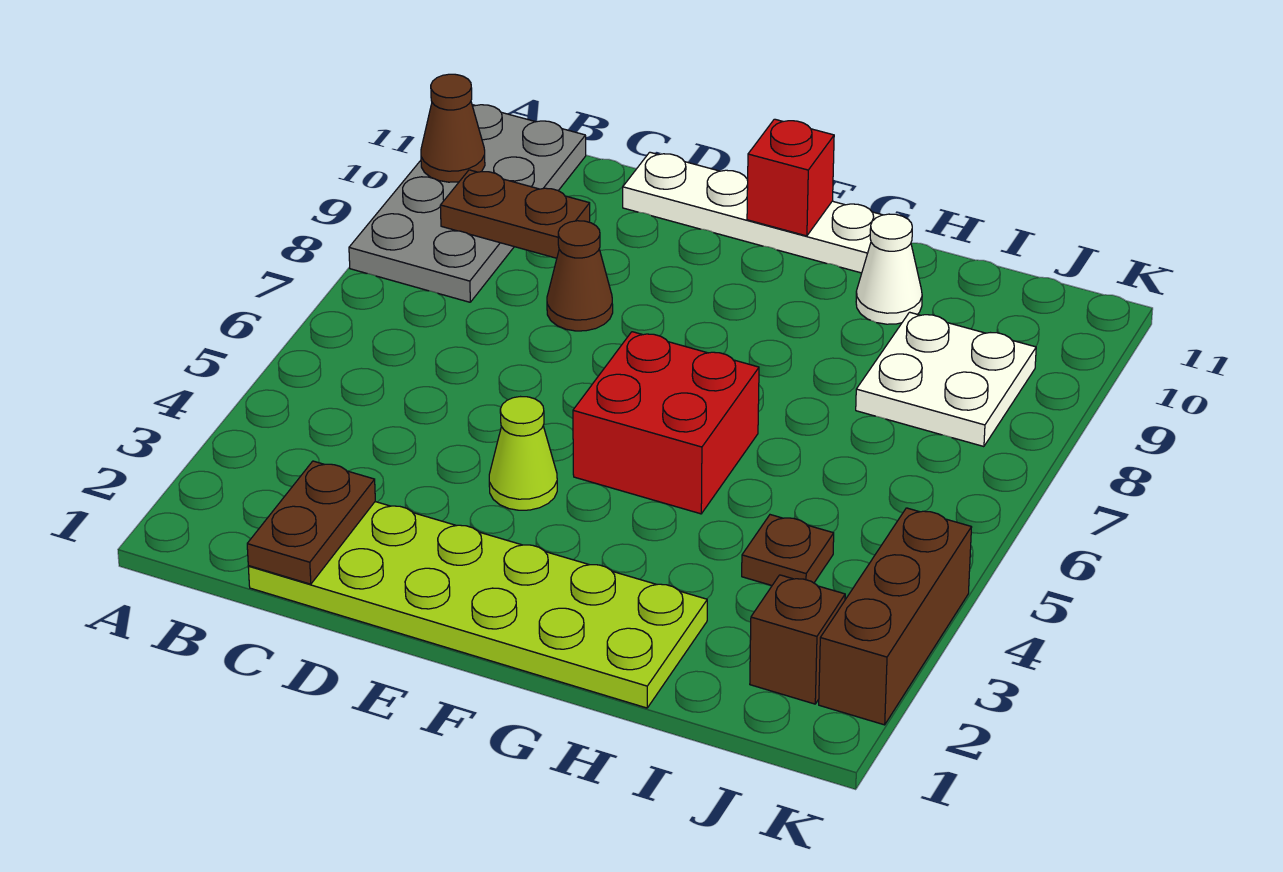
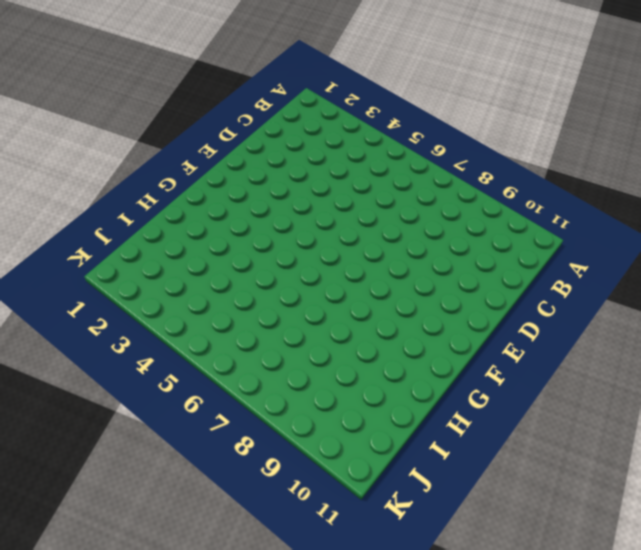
none -> grey plate A8:B11 level 1
none -> lime plate C1:H2 level 1
none -> brown cone D8 level 1

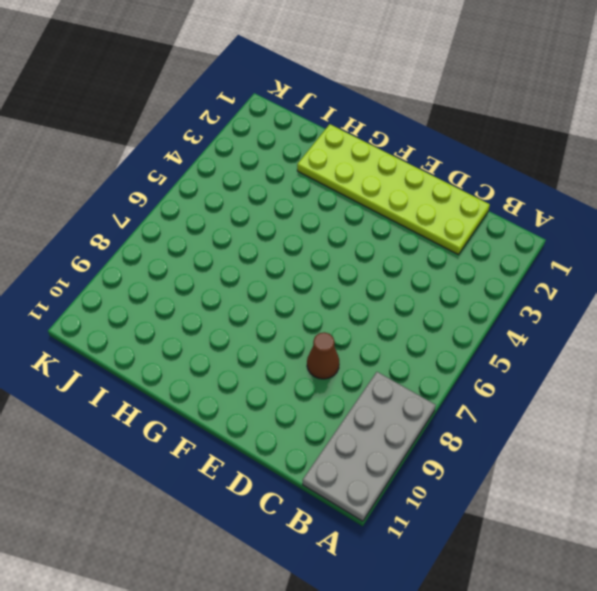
none -> white plate D11:G11 level 1
none -> lime cone E4 level 1
none -> red brick F5:G6 level 1

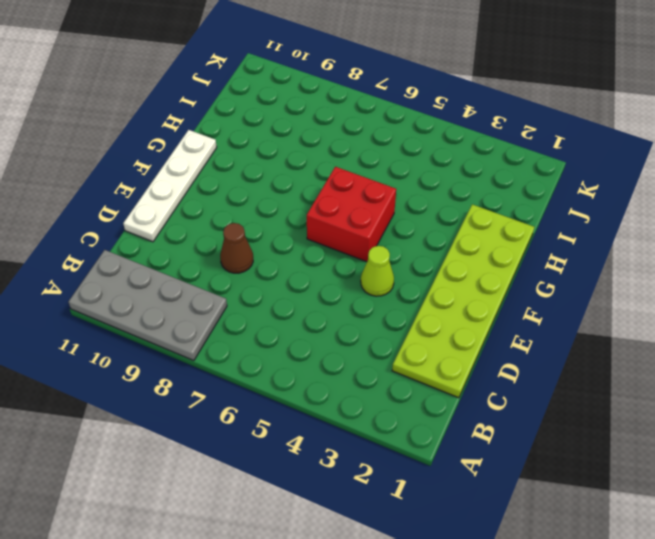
none -> white cone H10 level 1
none -> brown plate I4 level 1
none -> white plate I8:J9 level 1

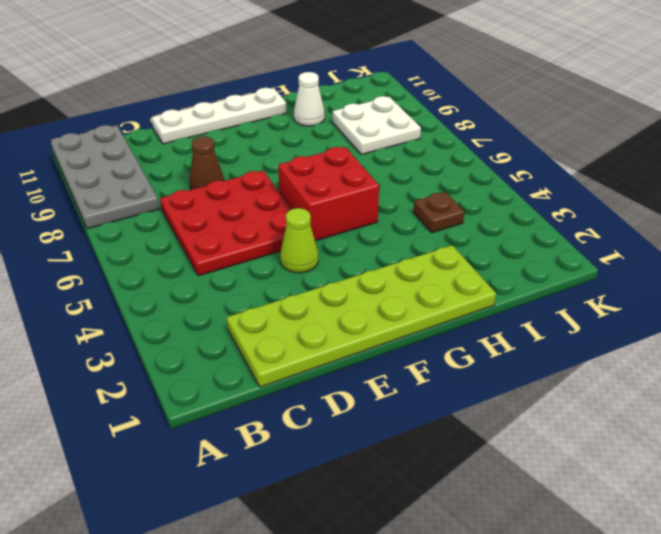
red plate C5:E7 level 1 -> none
none -> brown brick J2 level 1
none -> brown brick K2:K4 level 1
none -> brown cone A10 level 2

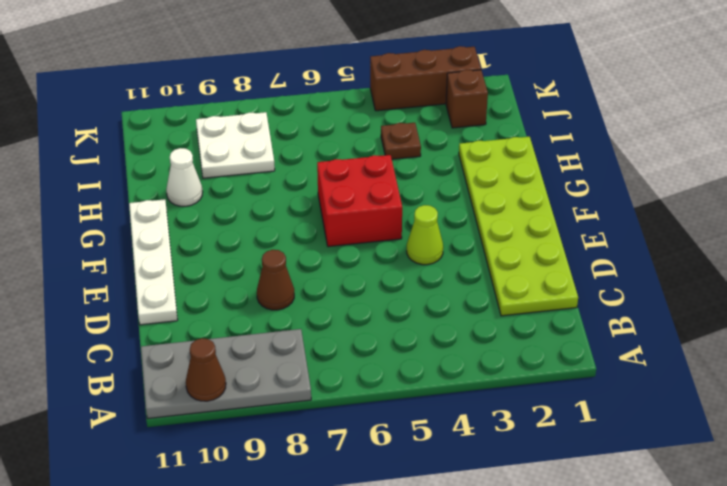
none -> brown plate B9:C9 level 2
none -> brown plate C1:C2 level 2
none -> red brick F11 level 2

